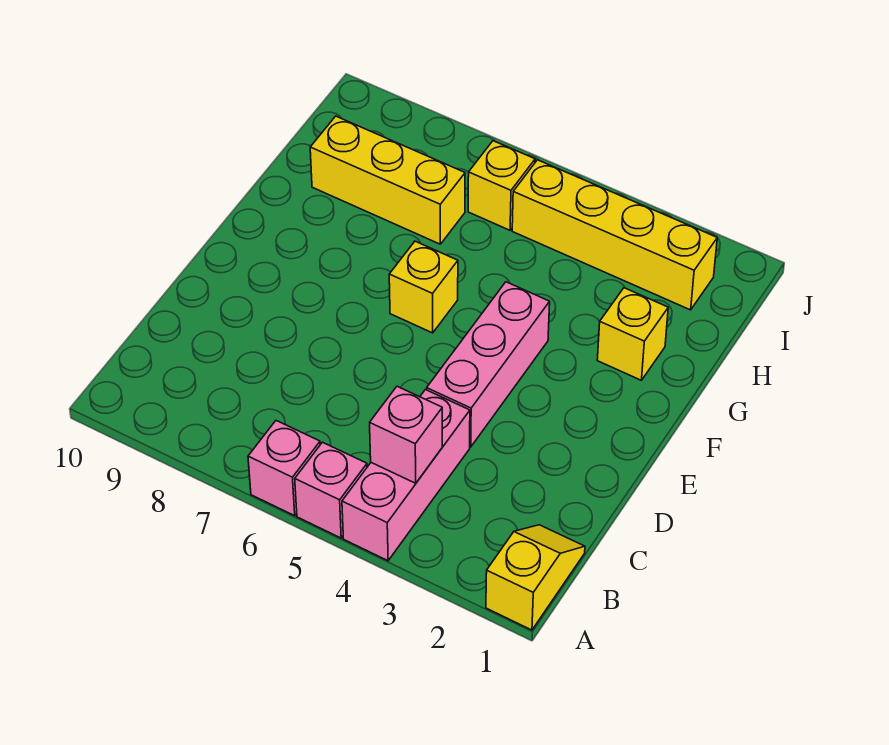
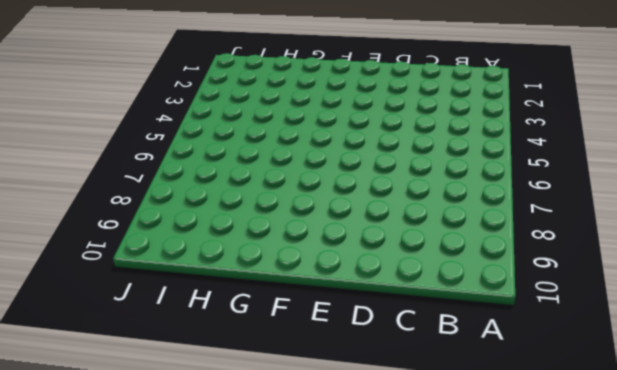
none -> yellow slope A1:B1 level 1 top A
none -> pink brick A4:C4 level 1

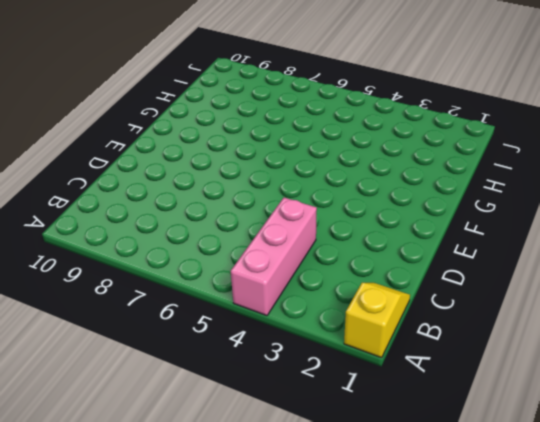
none -> pink brick A5 level 1
none -> pink brick A6 level 1

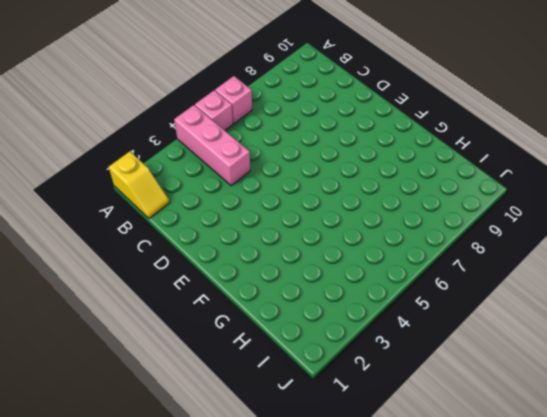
none -> pink brick D4:F4 level 1
none -> yellow brick F6 level 1

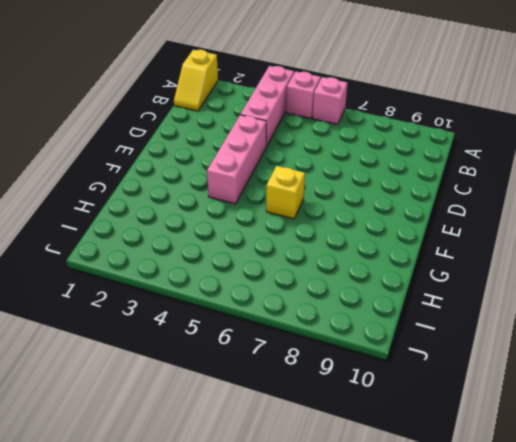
none -> yellow brick G2 level 1
none -> yellow brick H7:H9 level 1

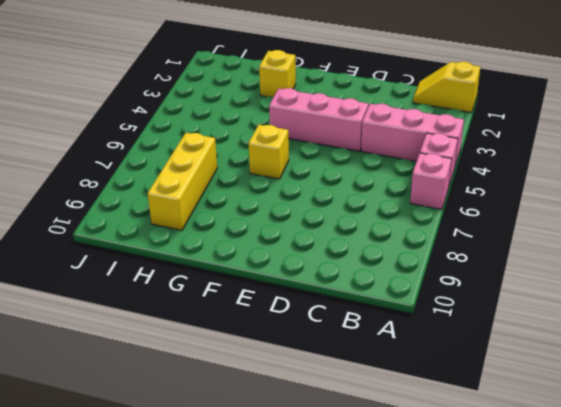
none -> yellow brick I2:I5 level 1
none -> yellow brick I6 level 1

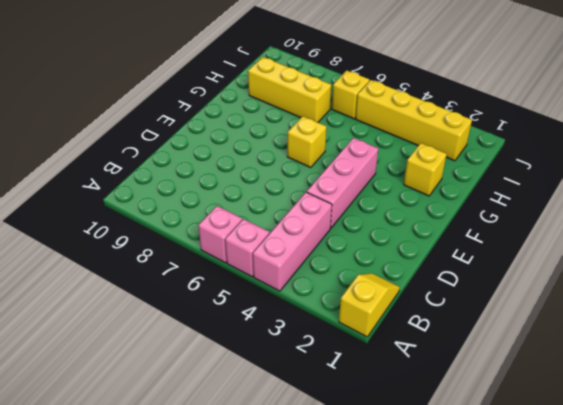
none -> pink brick B4 level 2

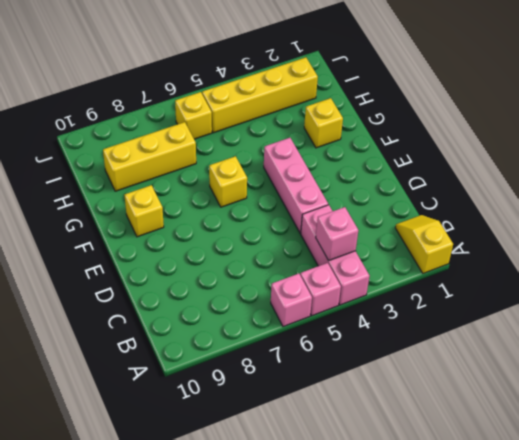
yellow brick F9 level 1 -> none

